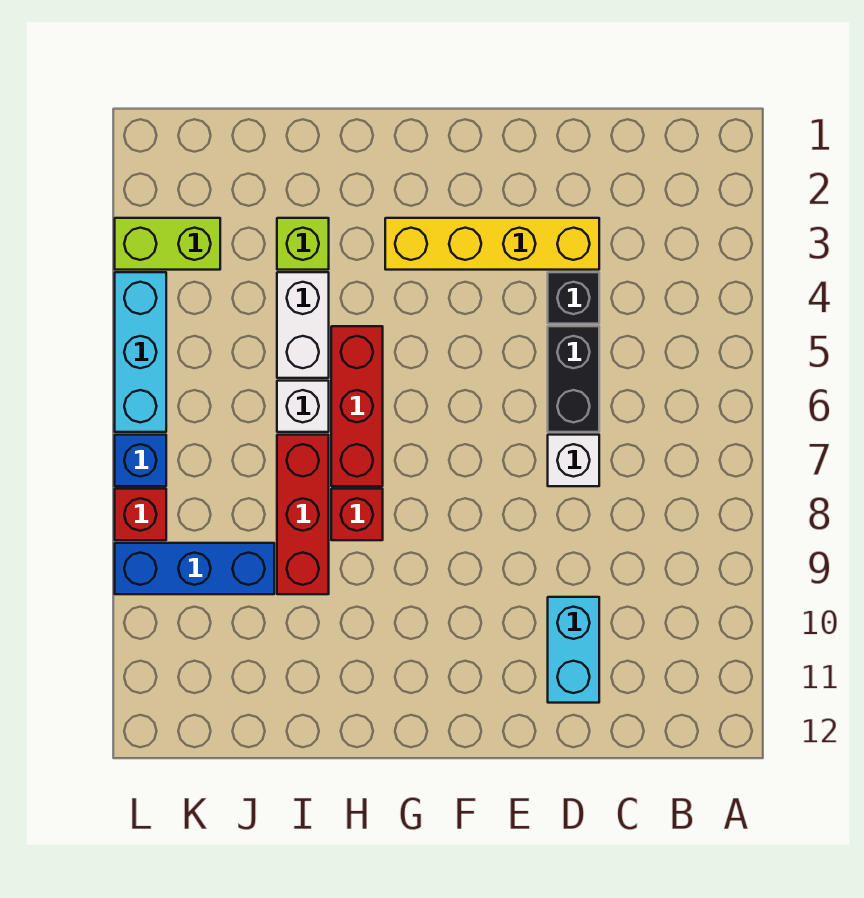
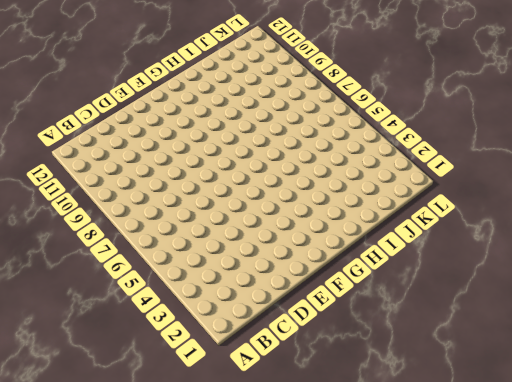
none -> yellow brick D3:G3 level 1
none -> black brick D4 level 1
none -> black brick D5:D6 level 1

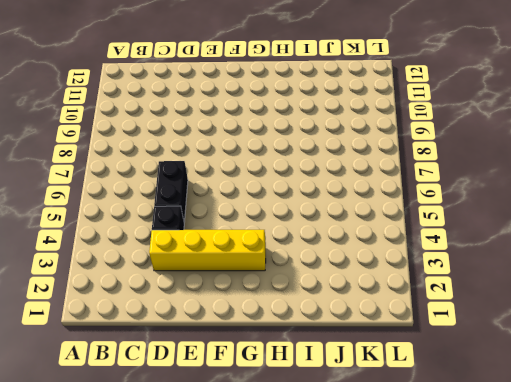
none -> white brick D7 level 1
none -> cyan brick D10:D11 level 1
none -> red brick H5:H7 level 1

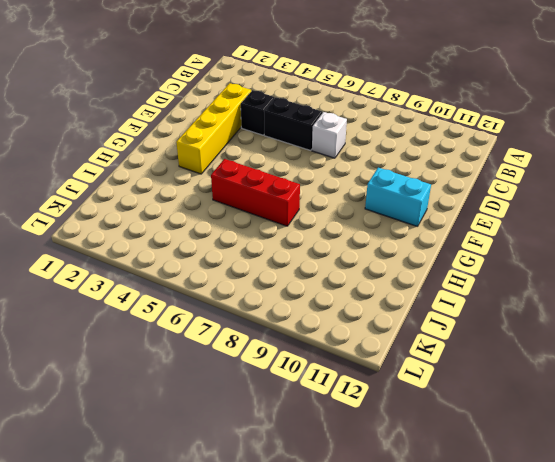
cyan brick F10:F11 level 1 -> cyan brick D10:D11 level 1
none -> red brick H8 level 1
none -> lime brick I3 level 1
none -> white brick I4:I5 level 1

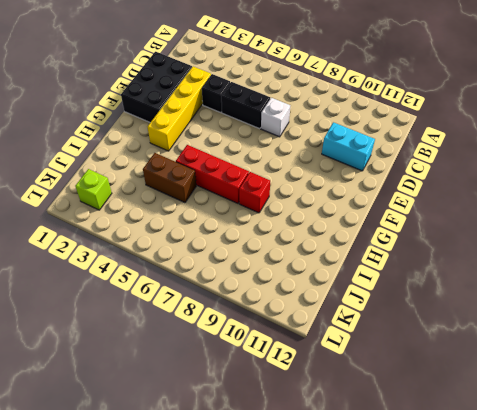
black brick D1:F2 level 1 -> none
brown brick I4:I5 level 1 -> white brick I4:I5 level 1
lime brick K2 level 1 -> lime brick I3 level 1
none -> white brick I6 level 1
none -> red brick I7:I9 level 1
none -> blue brick J9:L9 level 1

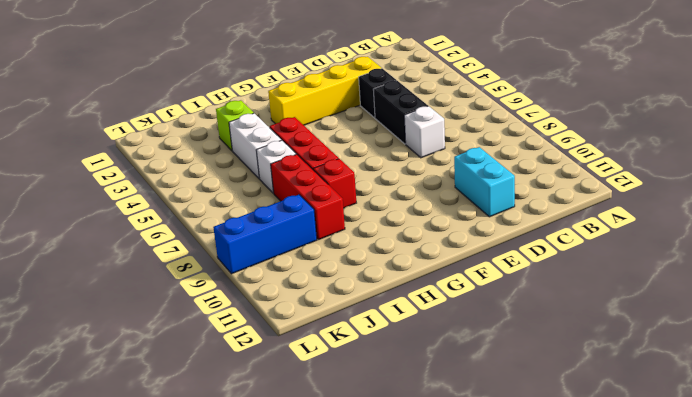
none -> lime brick K3:L3 level 1
none -> cyan brick L4:L6 level 1
none -> blue brick L7 level 1

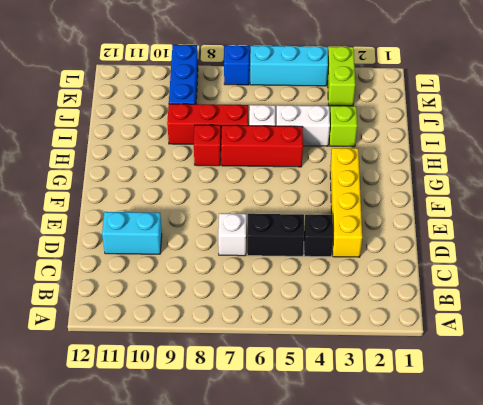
none -> red brick L8 level 1

